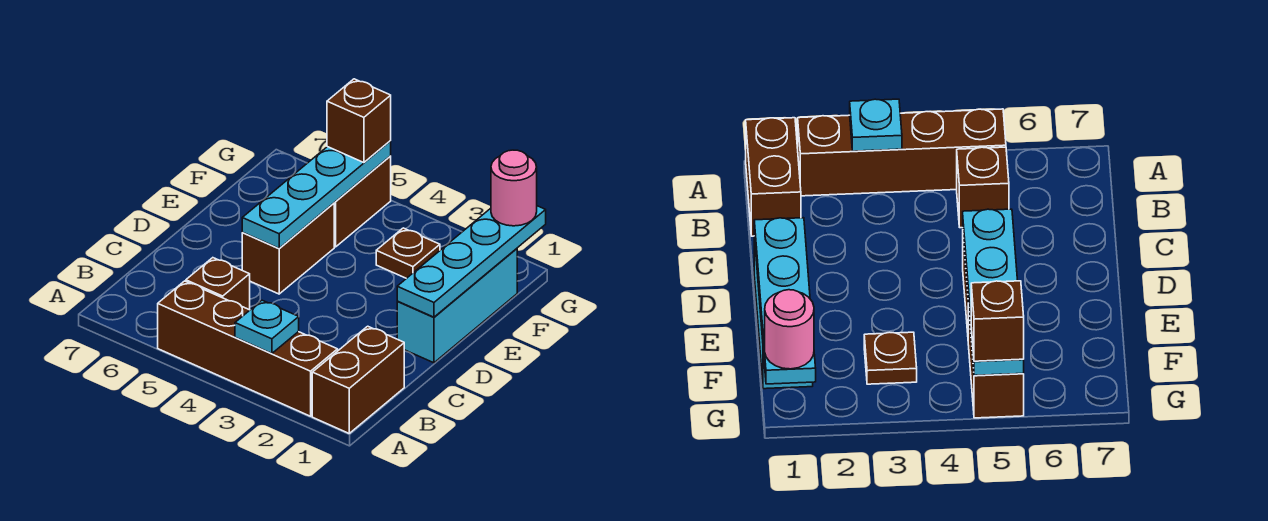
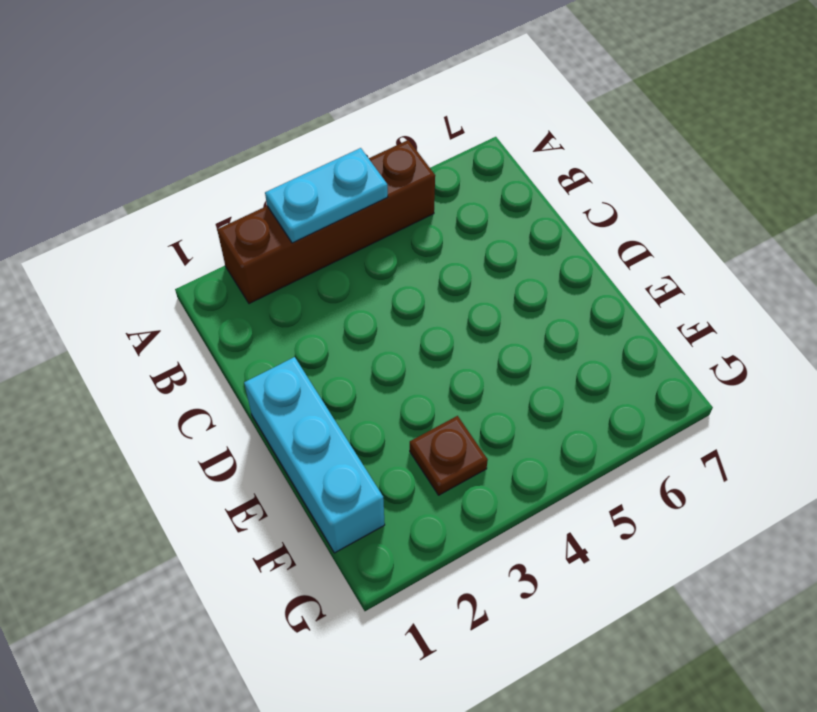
cyan plate A3:A4 level 2 -> cyan plate A3 level 2
none -> brown brick A1:B1 level 1
none -> brown brick B5 level 1
none -> brown brick D5:E5 level 1

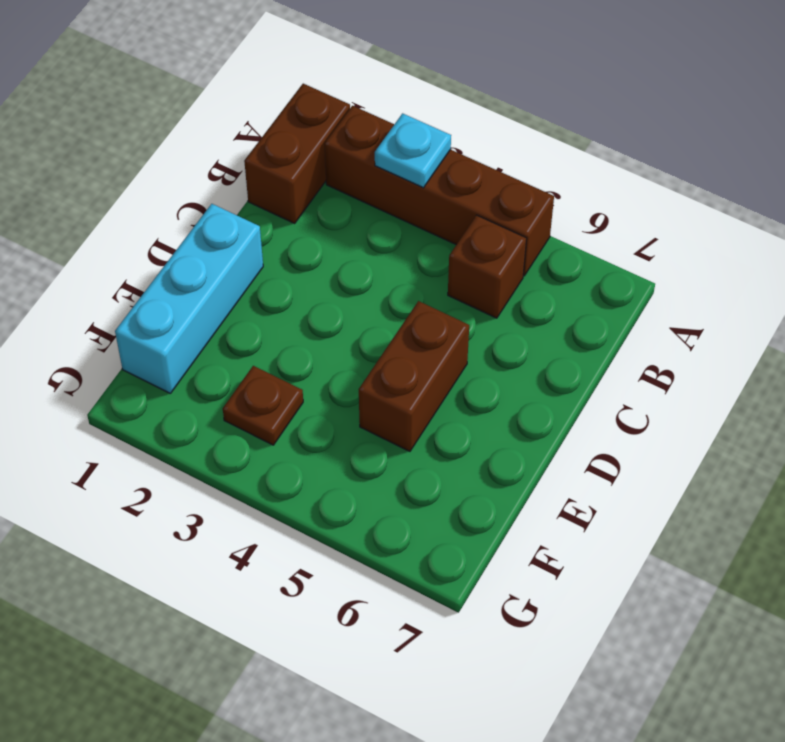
none -> brown brick F5:G5 level 1
none -> cyan plate D1:G1 level 2
none -> cyan plate D5:G5 level 2

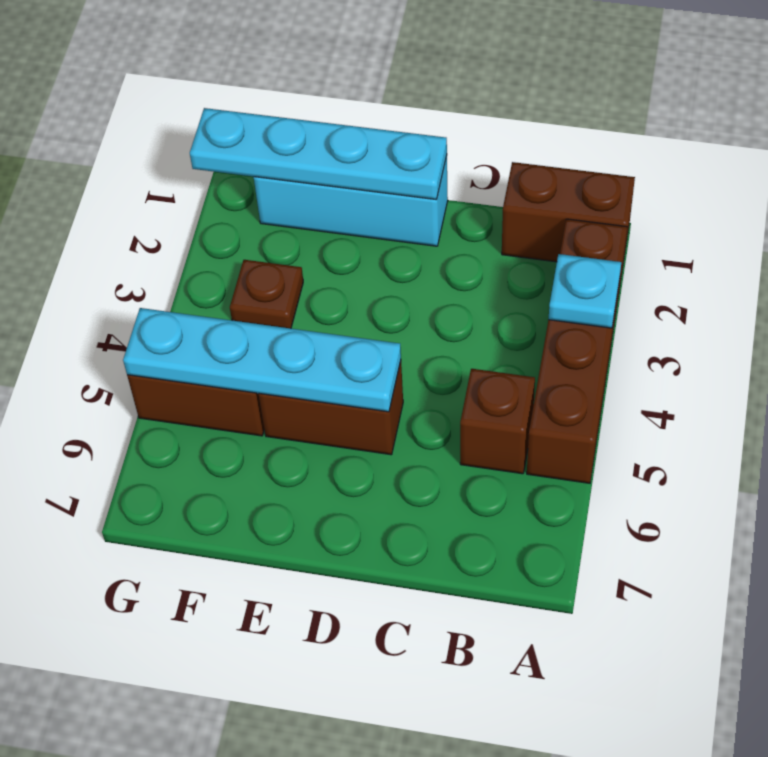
none -> pink round brick G1 level 3
none -> brown brick G5 level 3

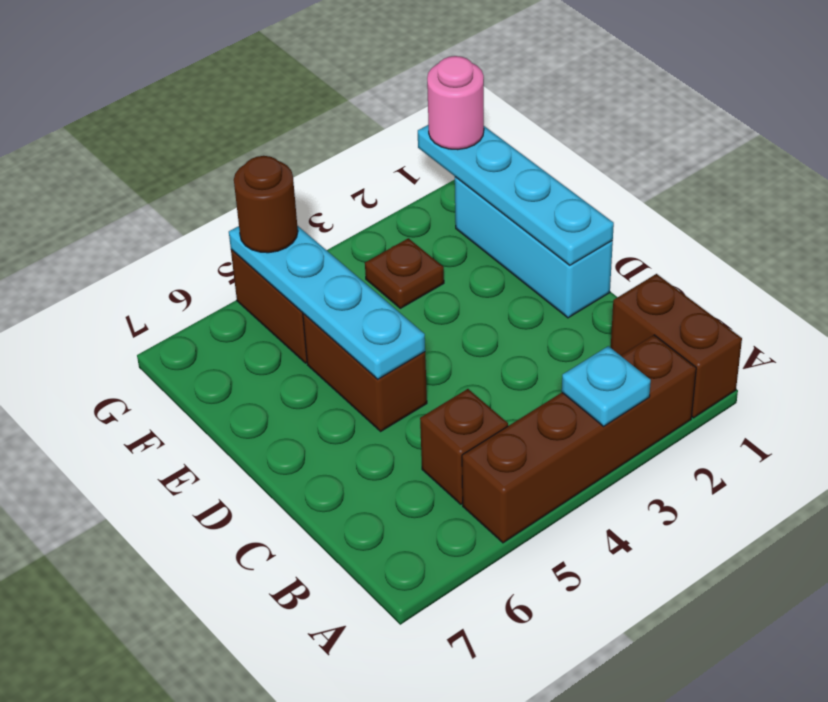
brown round brick G5 level 3 -> brown brick G5 level 3

